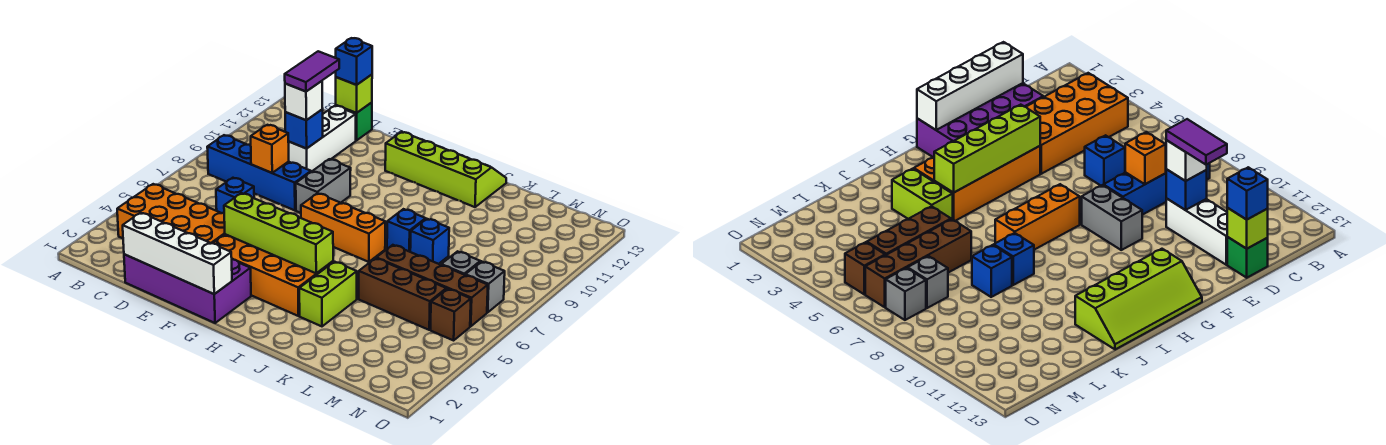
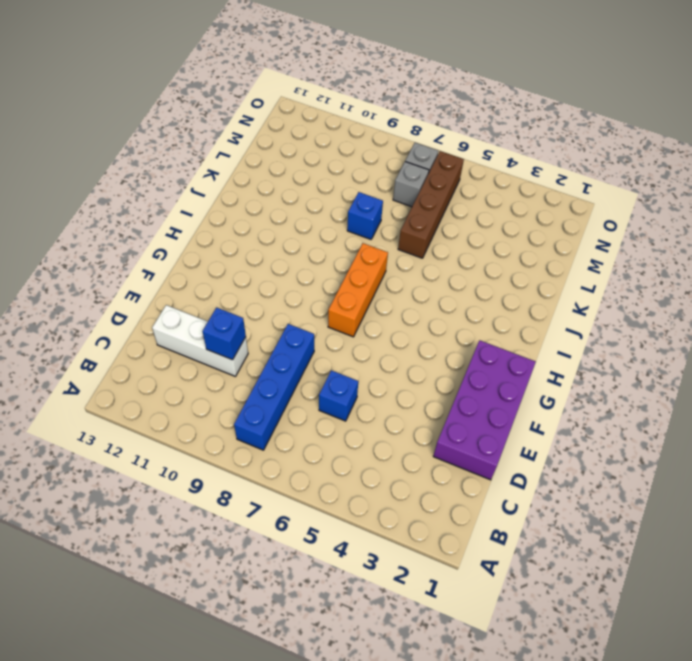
none -> orange brick B3:E4 level 1
none -> green brick D13 level 1
none -> orange brick F3:I4 level 1

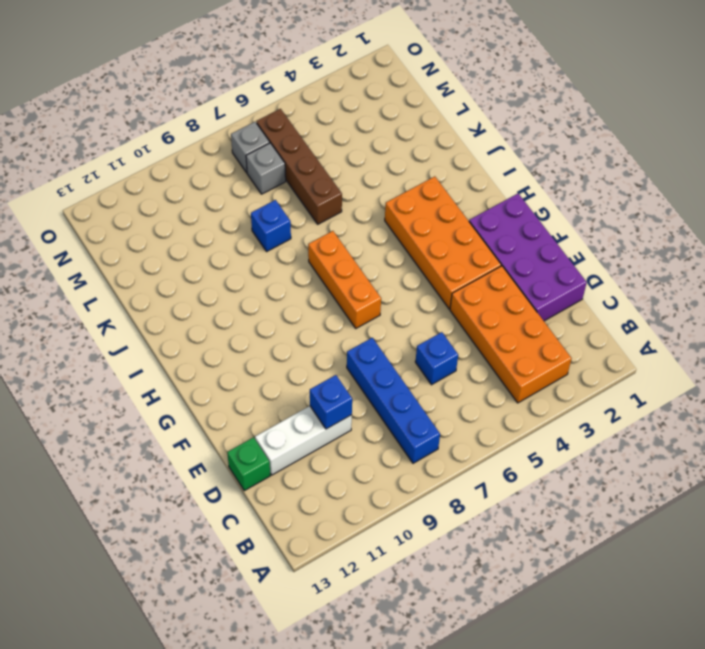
none -> grey brick F8:F9 level 1
none -> lime slope G12:J13 level 1 top 12
none -> lime brick J3:J4 level 1

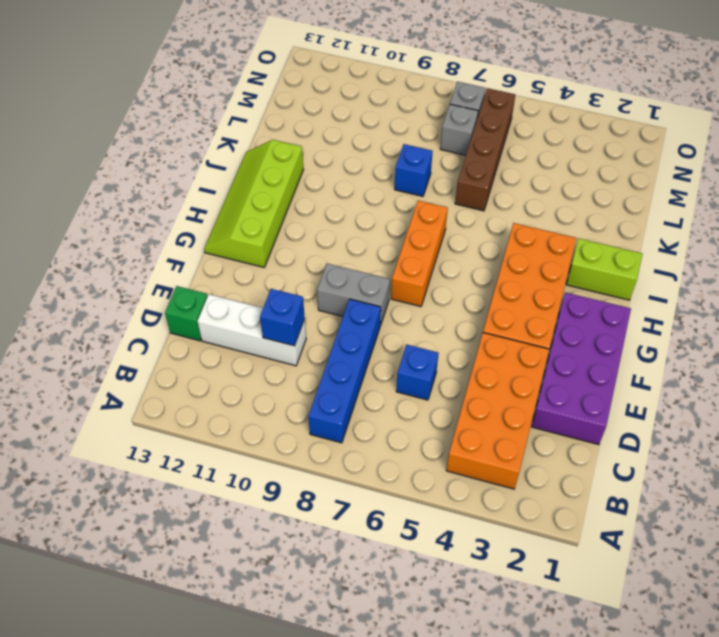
lime brick I1:I2 level 1 -> lime brick J3:J4 level 1
none -> blue brick J8 level 1
none -> brown brick K5:M5 level 1
none -> brown brick N5 level 1

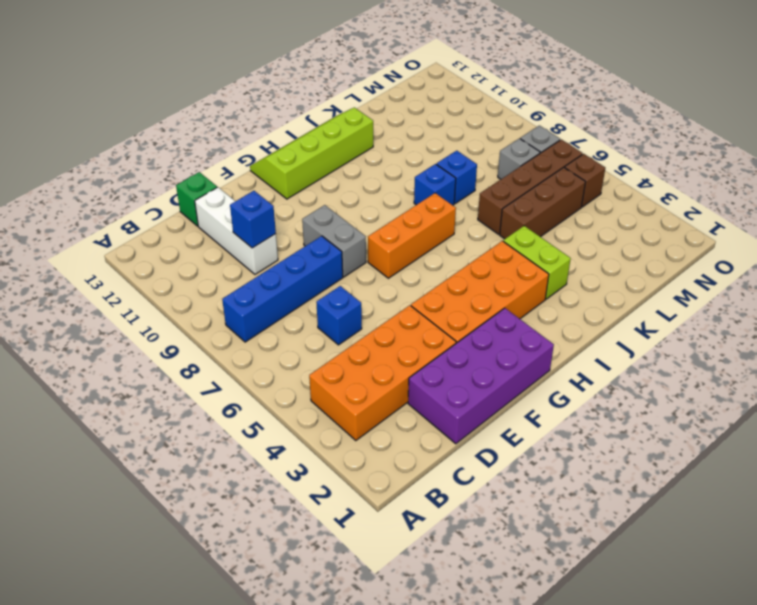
none -> white brick D1:G1 level 2
none -> orange brick D8 level 2
none -> lime brick D13 level 2

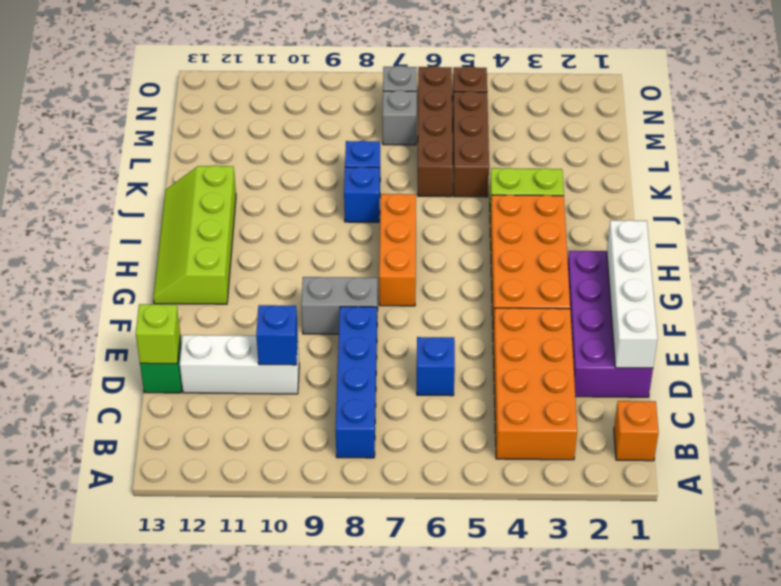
orange brick B1 level 1 -> orange brick D8 level 2
none -> lime brick F4:I4 level 2
none -> white brick D10 level 3
none -> blue brick D13 level 3

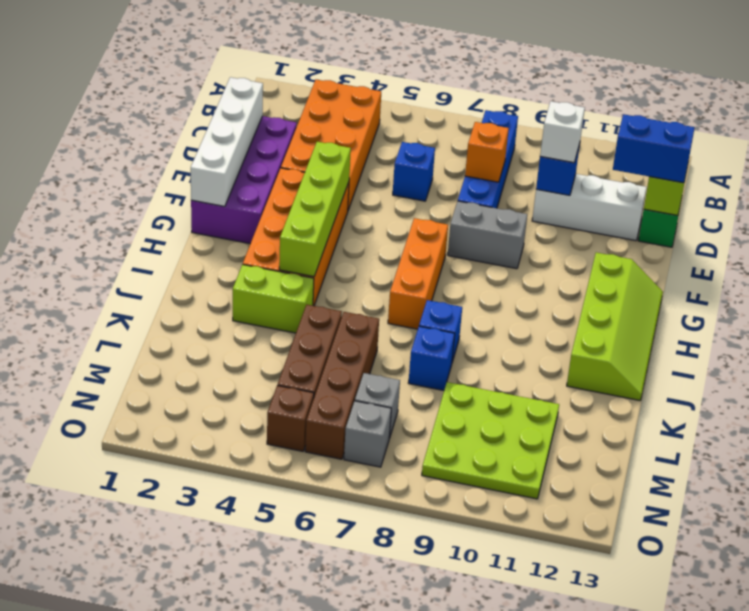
blue brick D12:D13 level 3 -> blue brick D13 level 3
lime plate L9:N11 level 1 -> none
none -> purple tile D10:D11 level 4

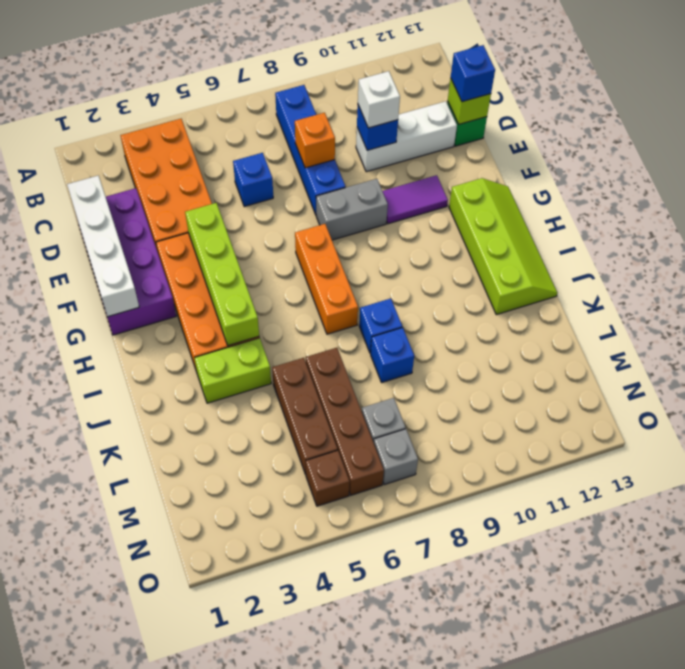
purple tile F10:F11 level 1 -> purple tile D10:D11 level 4

